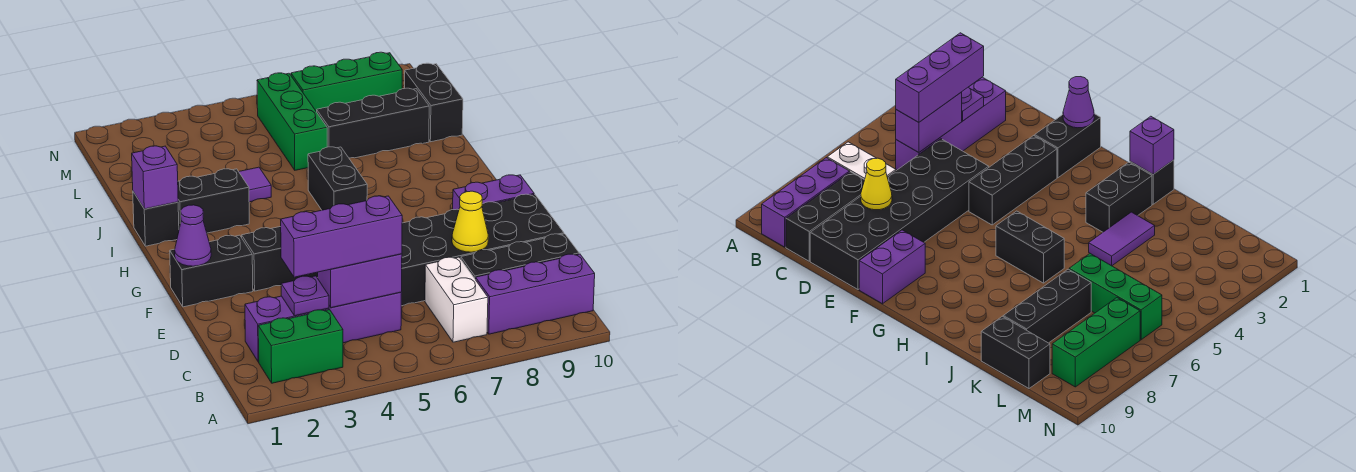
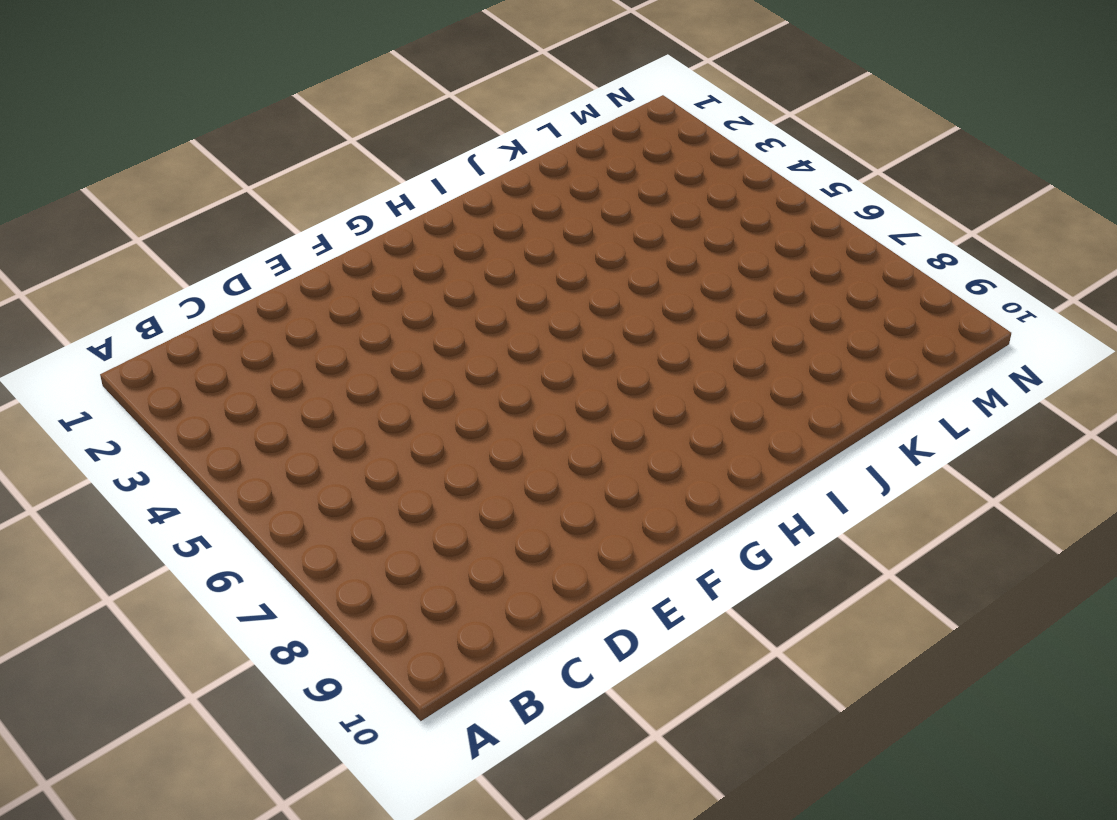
none -> green brick B2:B3 level 1
none -> white brick B7:C7 level 1
none -> purple brick B8:B10 level 1

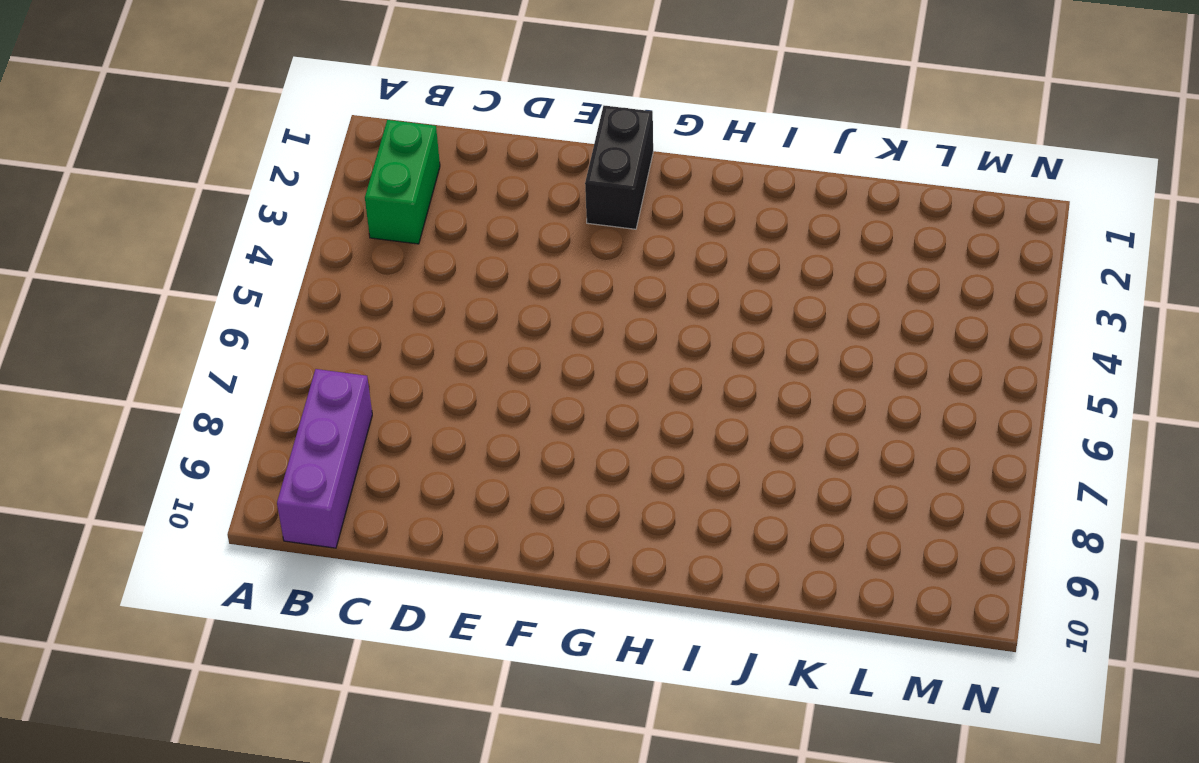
none -> white brick B7:C7 level 1
none -> purple brick C2:C5 level 1
none -> black brick C8:C10 level 1

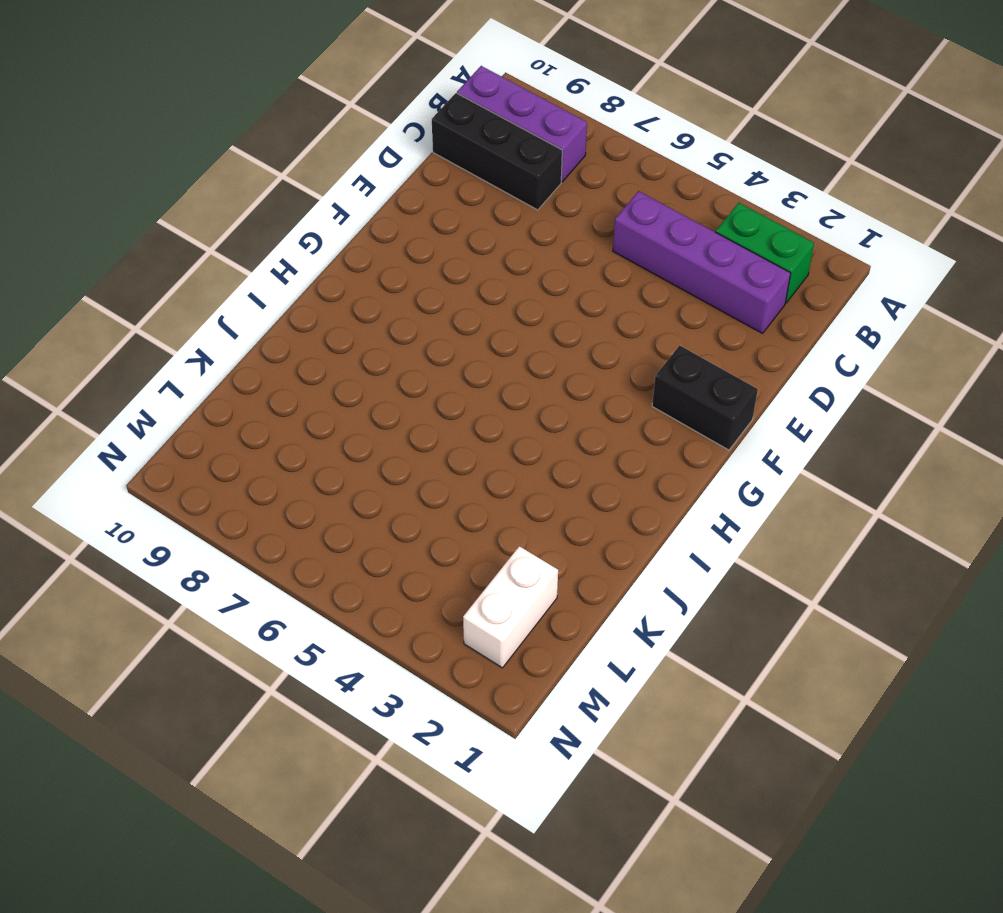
white brick L2:M2 level 1 -> white brick B7:C7 level 1
none -> black brick D5:E10 level 1
none -> black brick F3:F5 level 1
none -> purple brick F9:F10 level 1

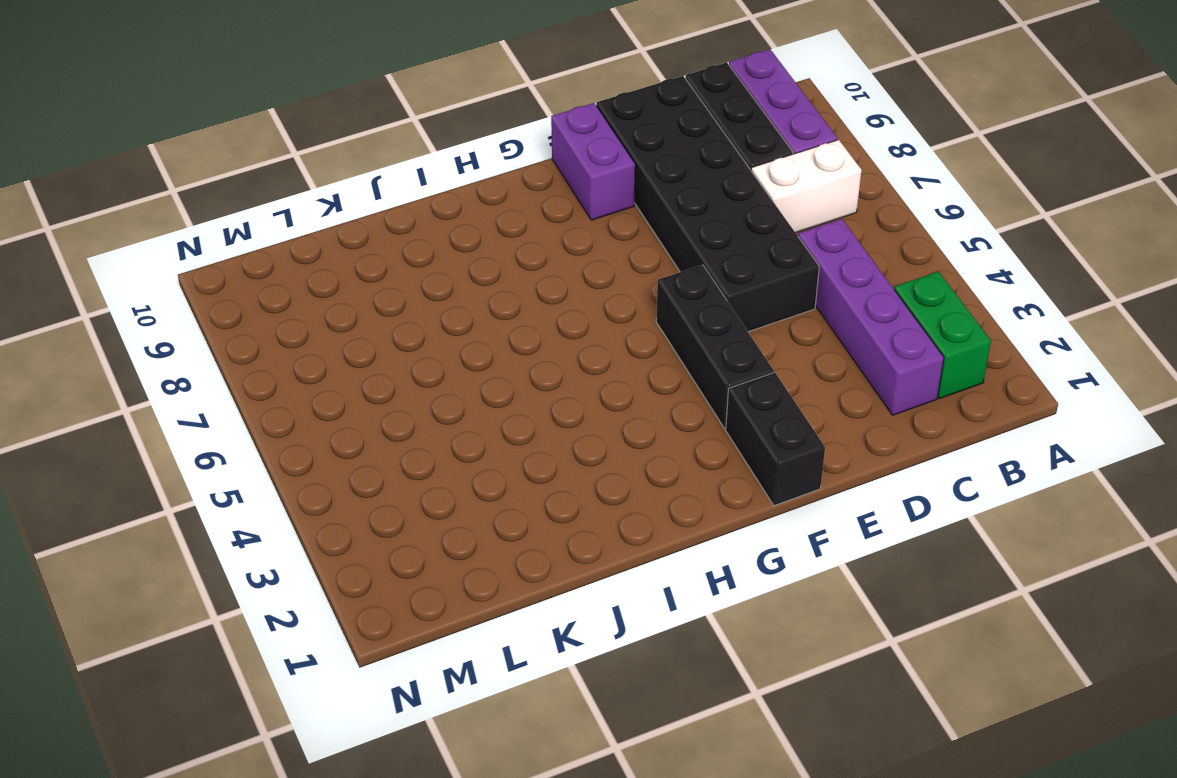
none -> black brick H6:I6 level 1
none -> black brick I1 level 1
none -> black brick I2:I3 level 1

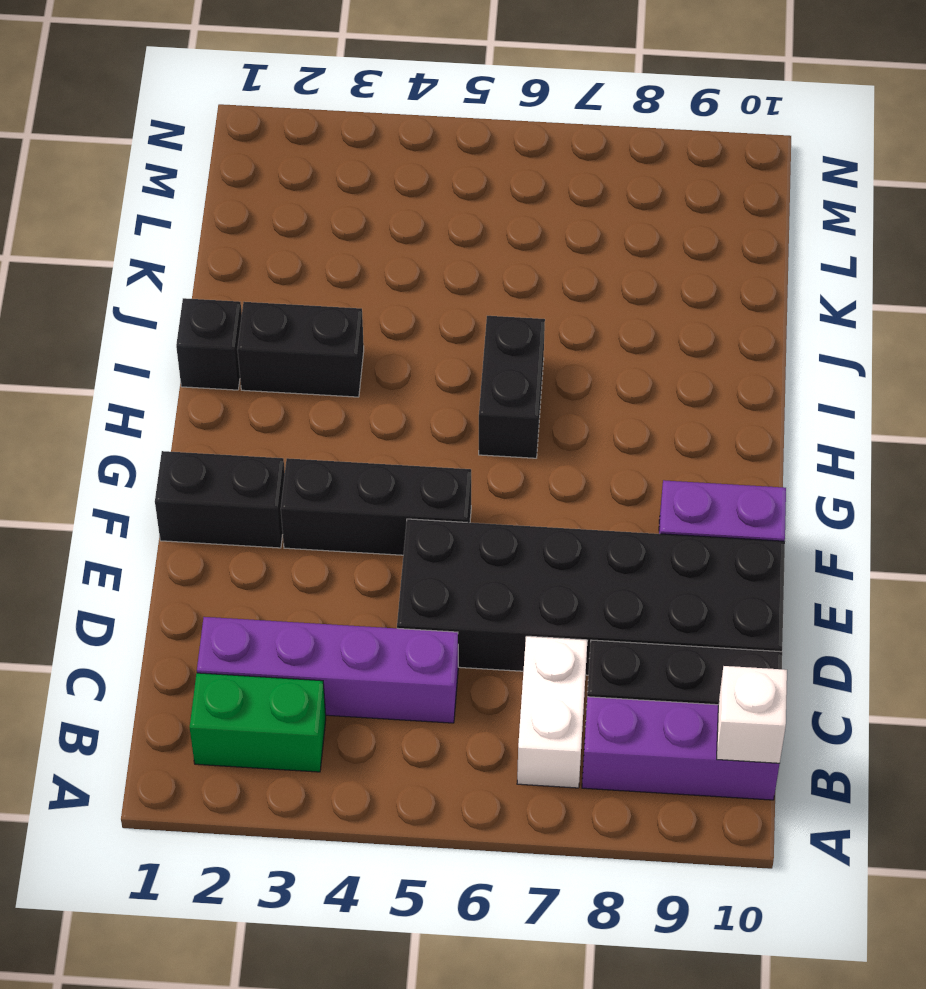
white brick B10 level 2 -> none
none -> purple tile J3:J4 level 1
none -> green brick K6:M6 level 1
none -> black brick K7:K9 level 1

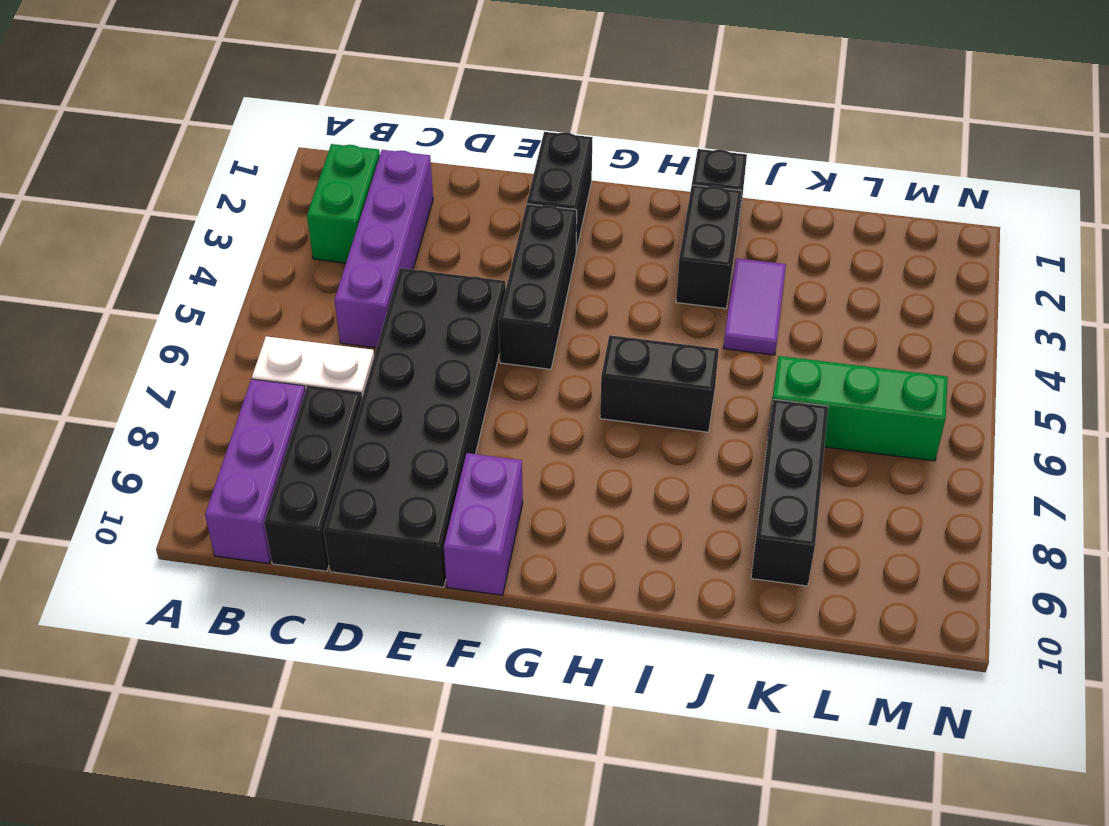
none -> black brick K10:L10 level 1
none -> green brick M7:M9 level 1
none -> purple plate C3 level 2

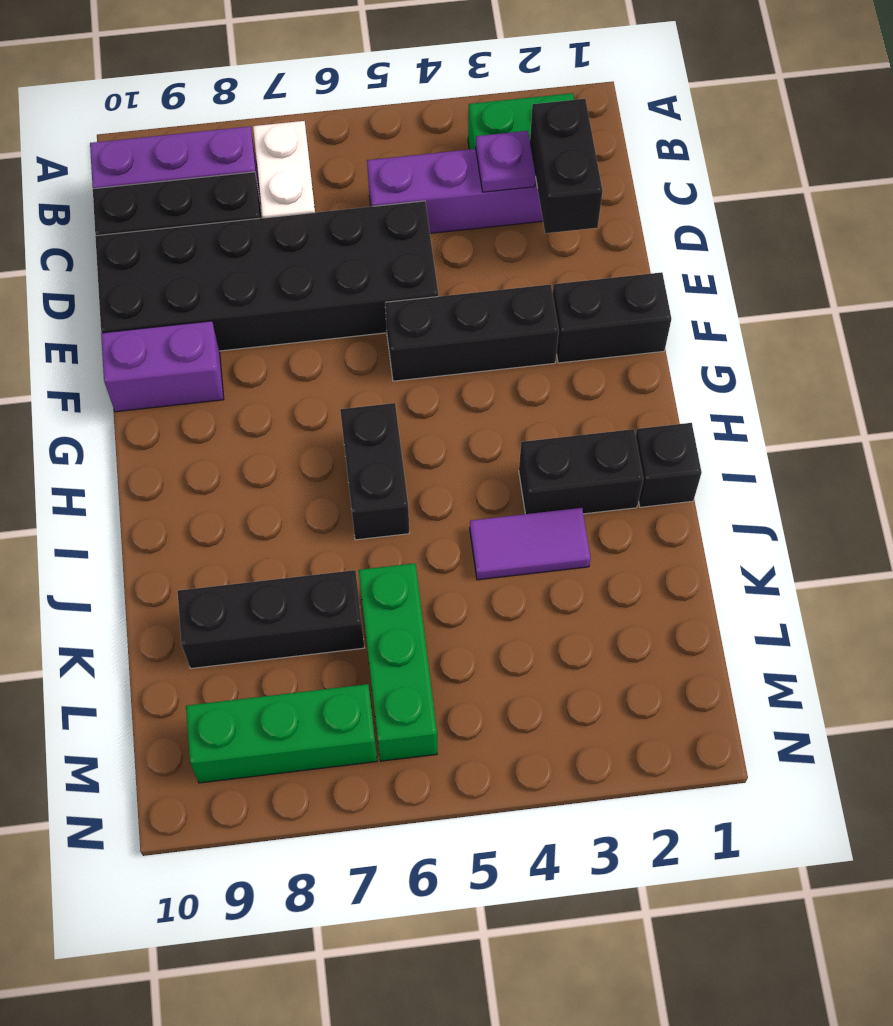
black brick C2:D2 level 2 -> black brick K10:L10 level 1
none -> purple brick C4:C5 level 2
none -> yellow cone D8 level 2
none -> purple cone F1 level 2

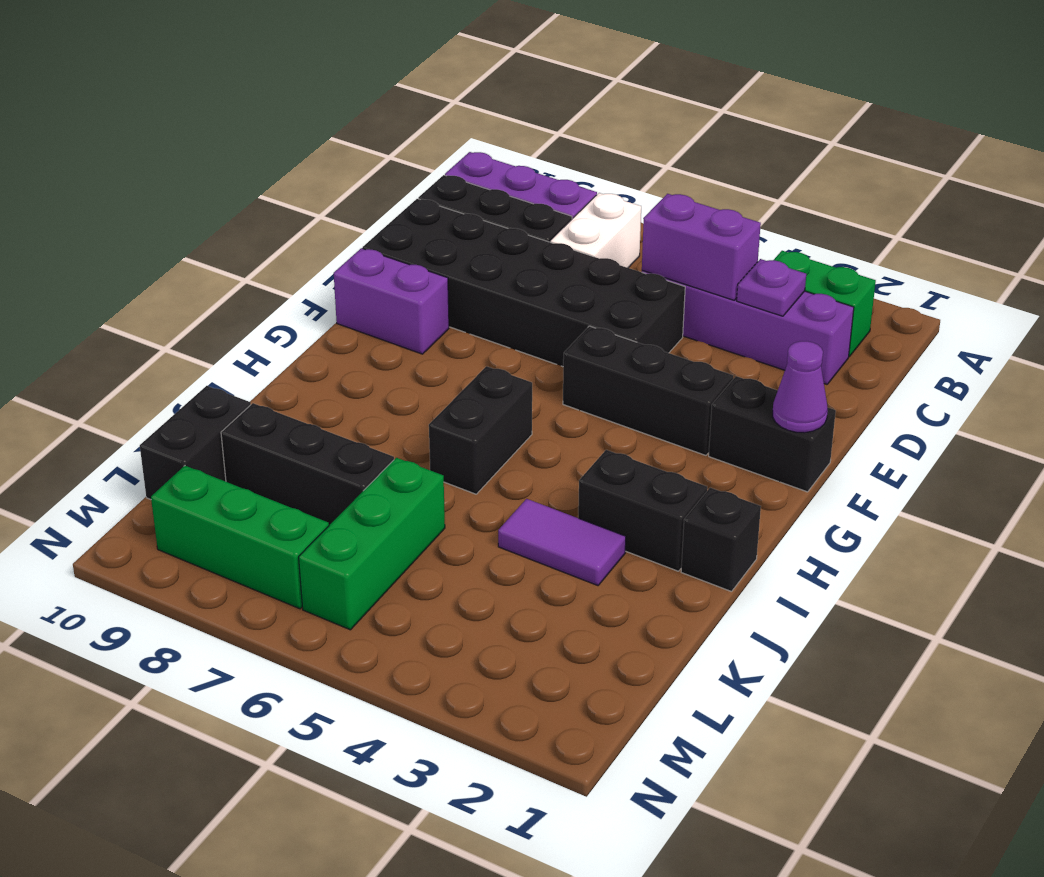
none -> yellow cone D8 level 2
none -> purple brick I1 level 2
none -> purple brick C3:C5 level 3

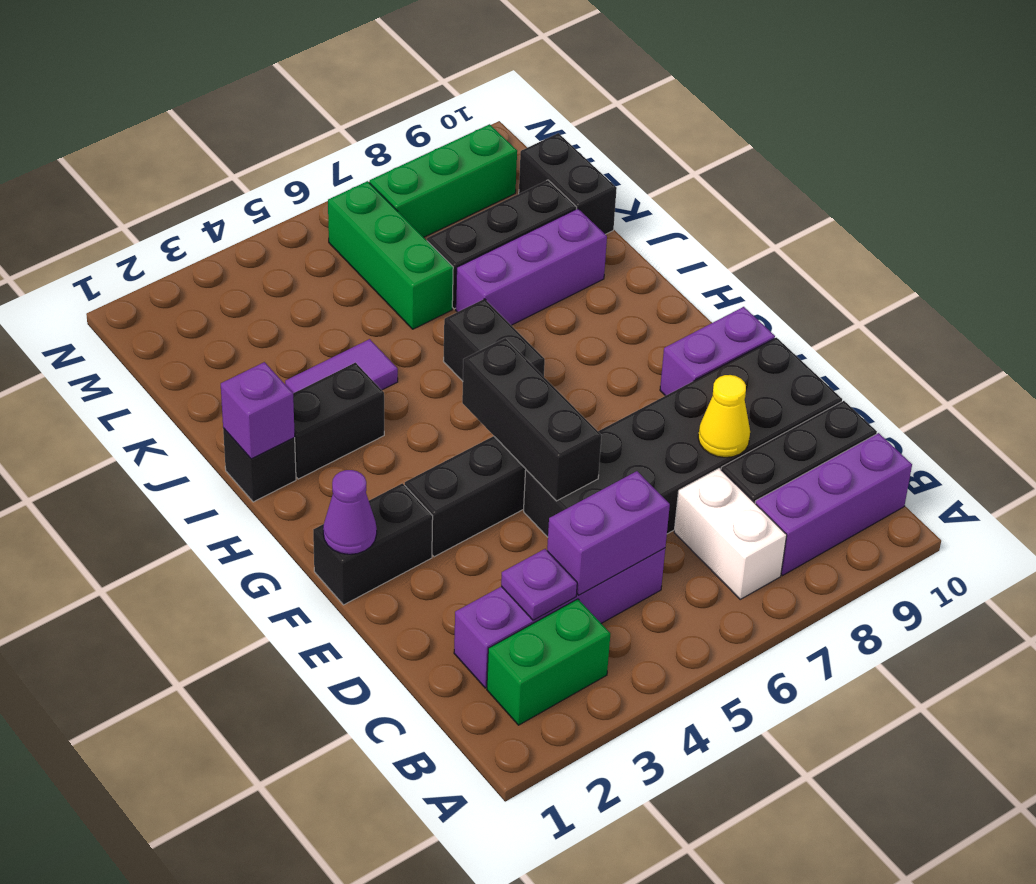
black brick E5:G5 level 2 -> none
purple brick J7:J9 level 1 -> purple brick C3:C5 level 3

